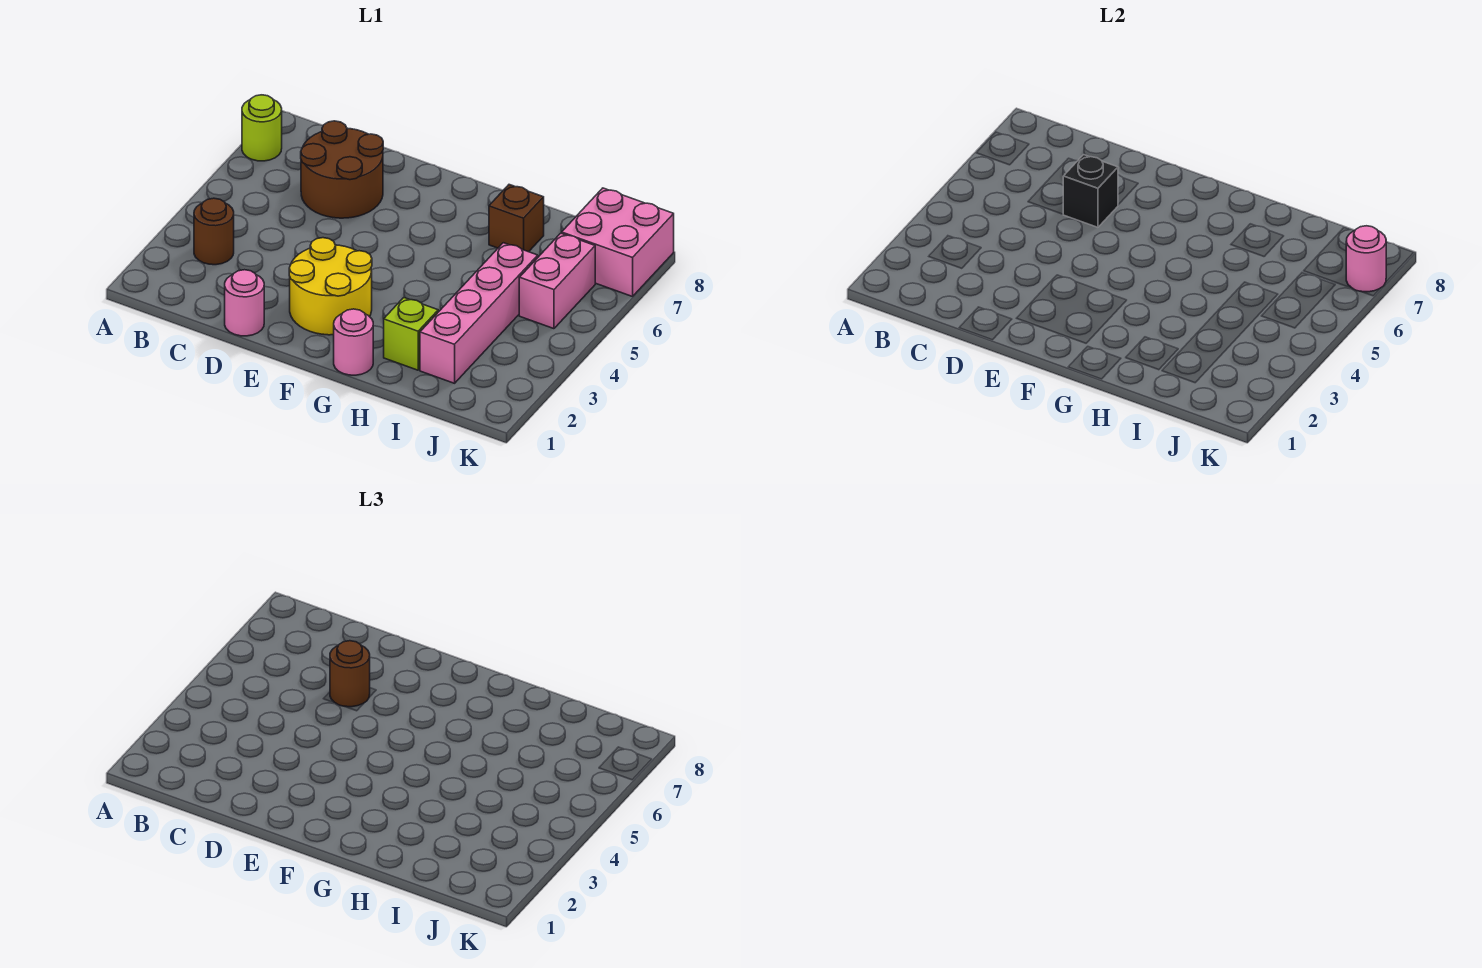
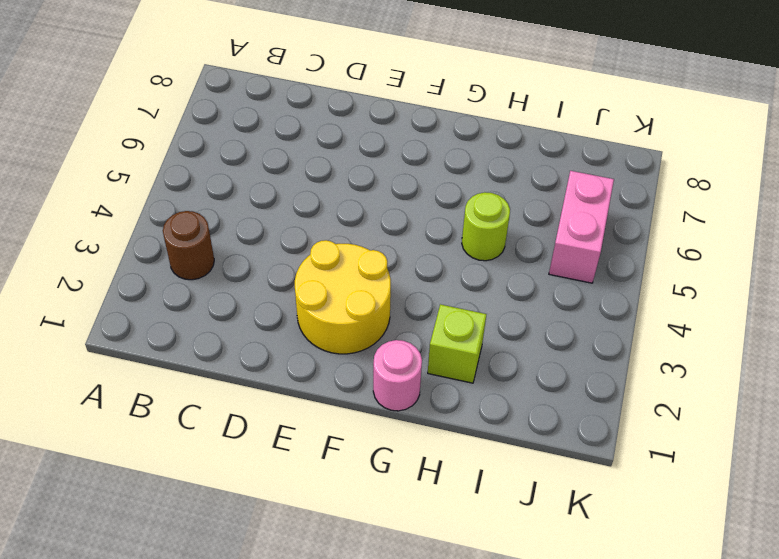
lime round brick H5 level 1 -> lime round brick A7 level 1
none -> brown round brick C6:D7 level 1
none -> pink round brick D1 level 1
none -> brown brick H7 level 1

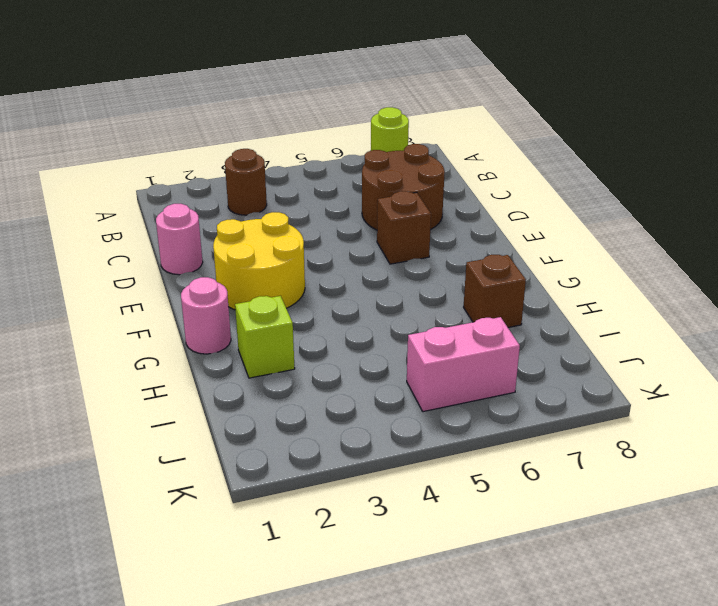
brown brick E6 level 1 -> none
none -> pink brick I2:I5 level 1
none -> pink brick J7:K8 level 1
none -> black brick D6 level 2

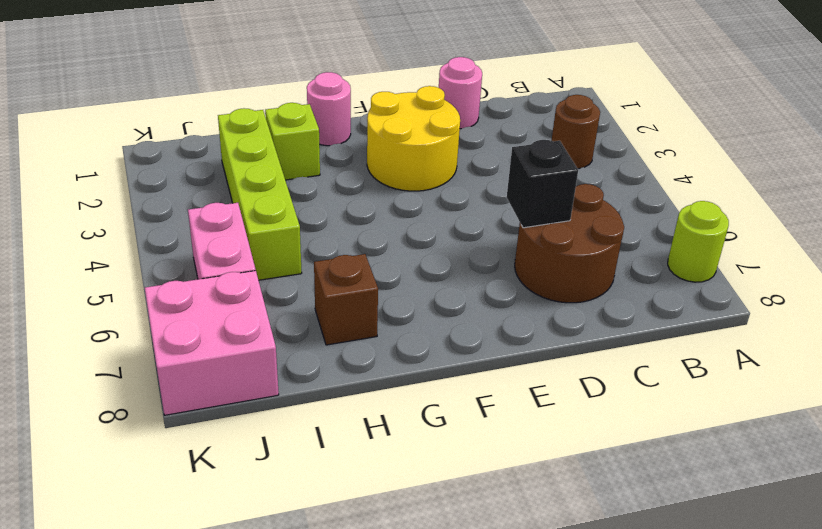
lime brick I2:I5 level 1 -> pink brick I2:I5 level 1
none -> pink round brick K7 level 2
none -> brown round brick D6 level 3

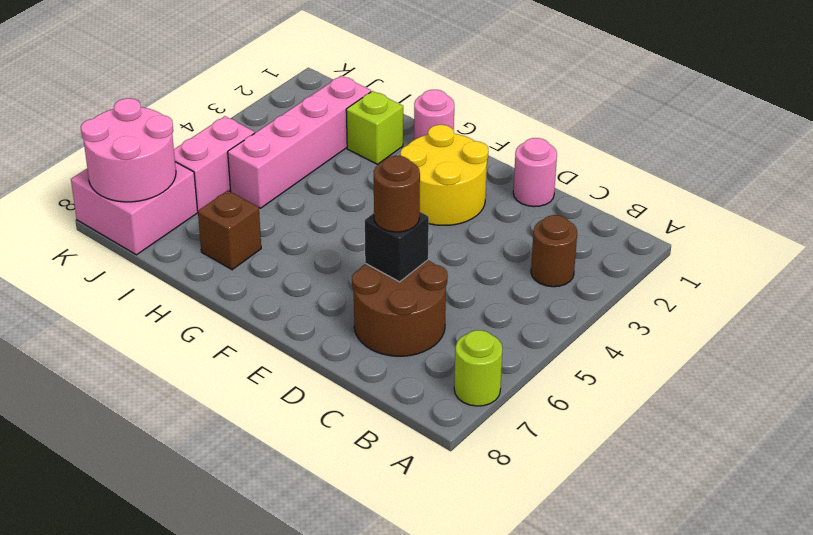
pink round brick J7:K8 level 2 -> pink round brick K7 level 2

